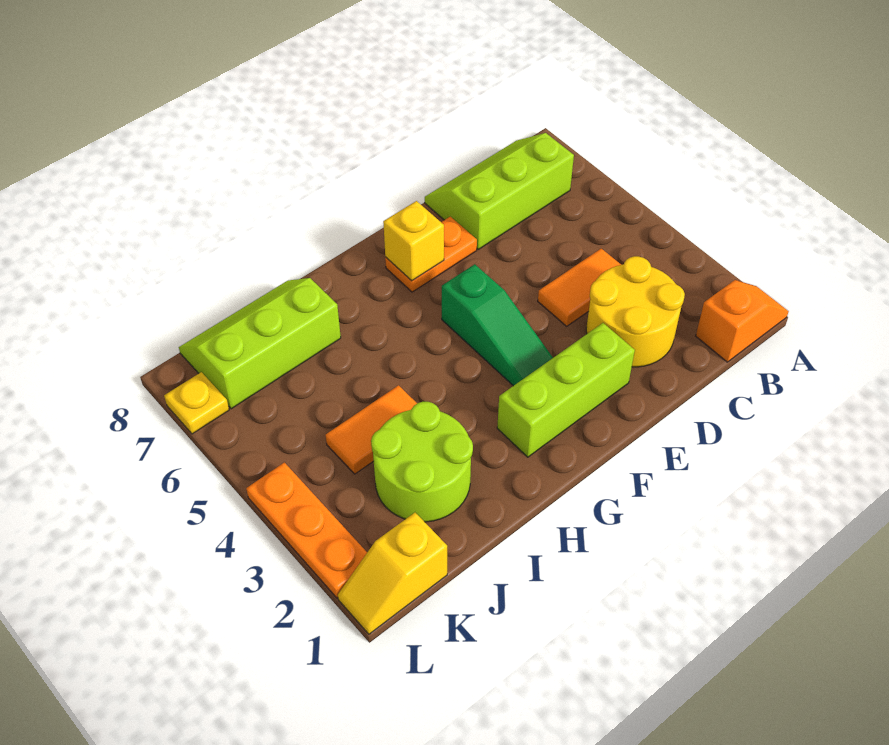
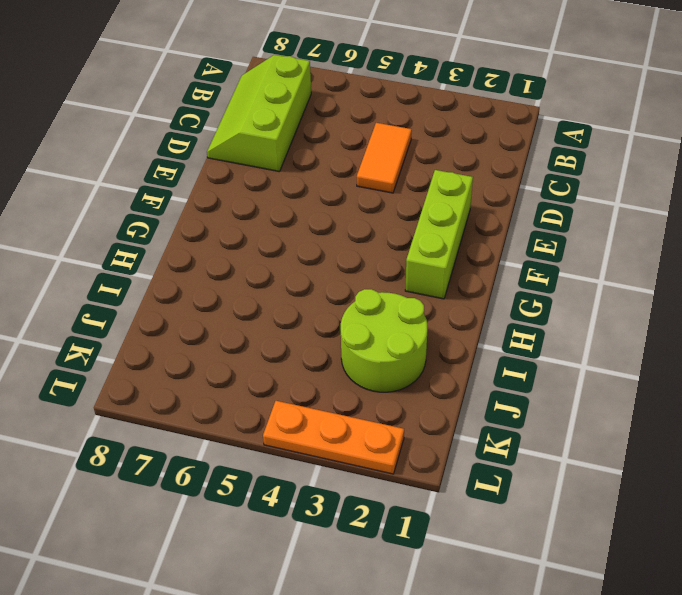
none -> orange slope A1:B1 level 1 top B
none -> yellow round brick C2:D3 level 1
none -> orange plate E7:F7 level 1

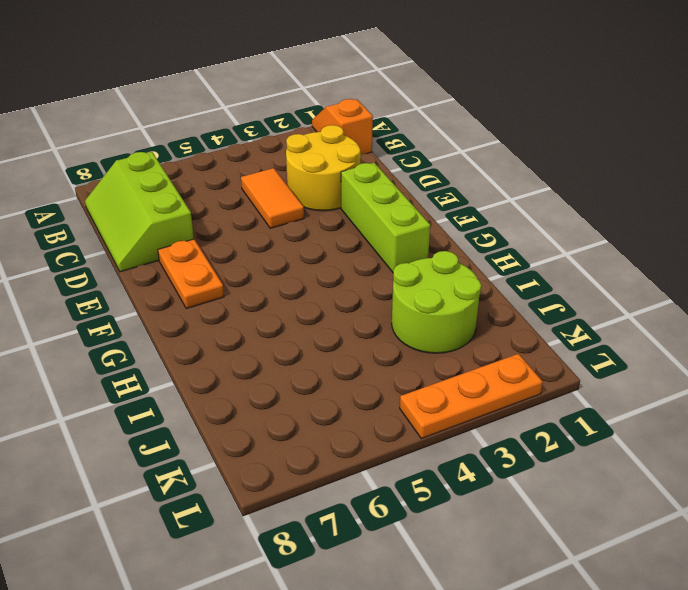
none -> green slope F3:F5 level 1 top 5
none -> orange tile I4:J4 level 1
none -> lime slope I7:K8 level 1 top 7

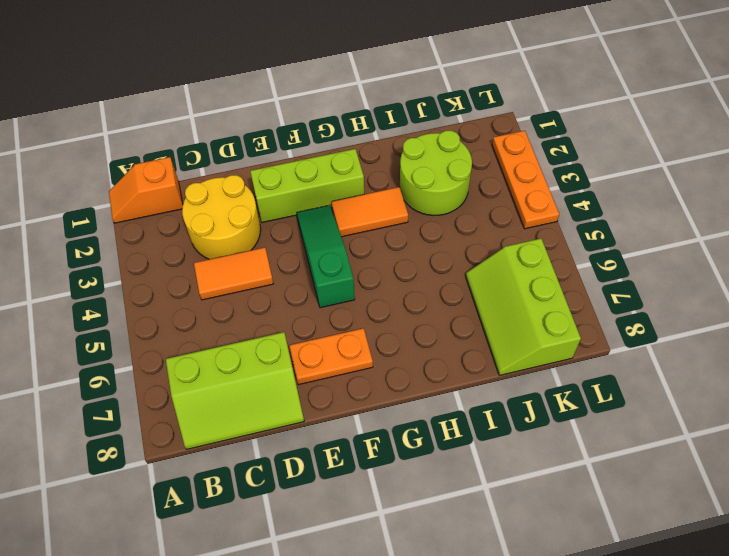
orange tile G3:H3 level 1 -> orange tile I4:J4 level 1
lime slope J6:K8 level 1 top K -> lime slope I7:K8 level 1 top 7
none -> yellow slope K1:L1 level 1 top K
none -> yellow plate L7 level 1
none -> yellow brick F7 level 2

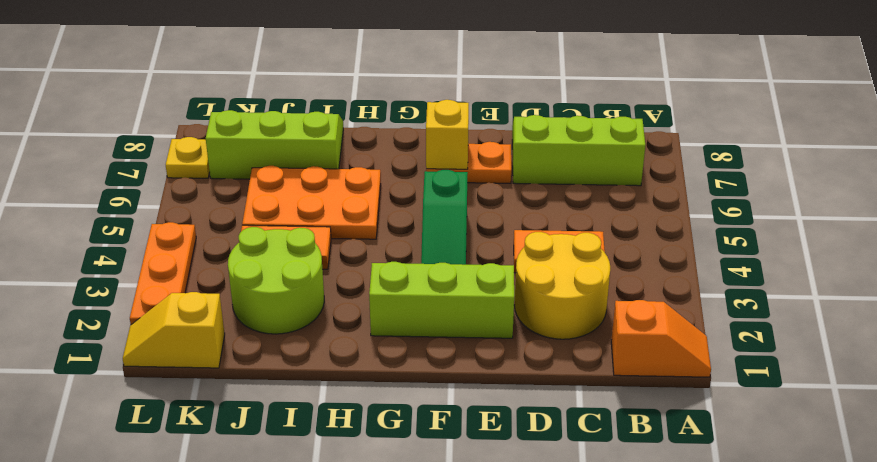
orange plate H5:J6 level 1 -> none

